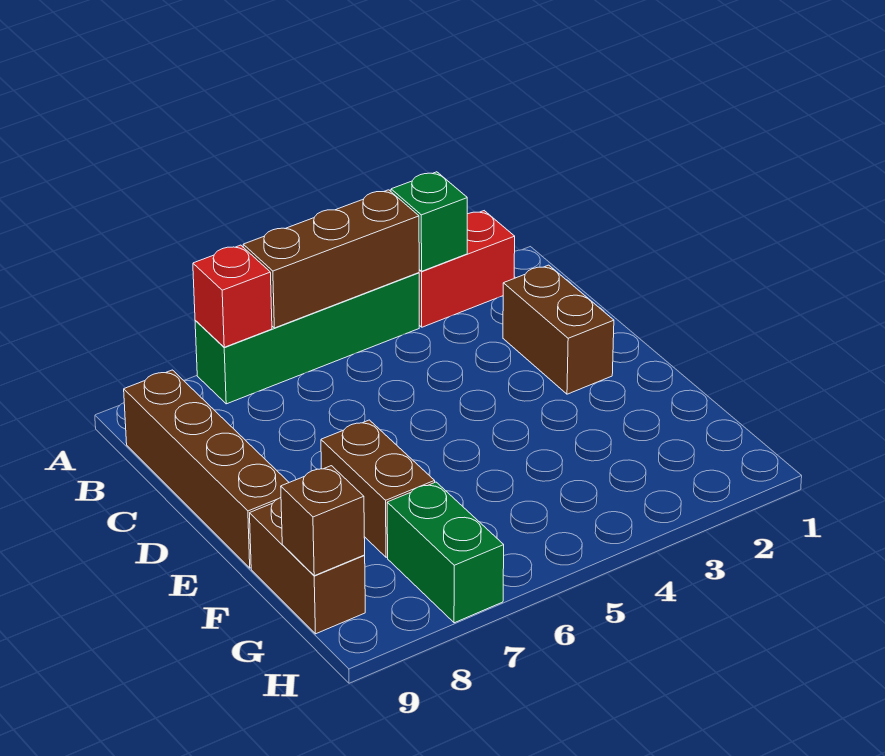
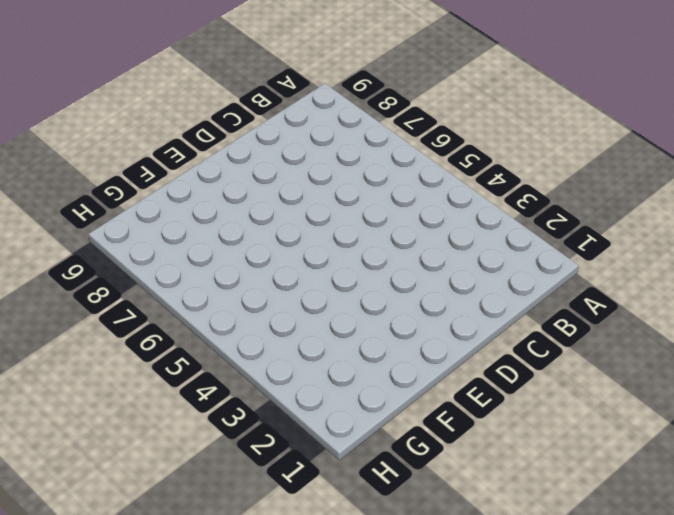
none -> red brick A2:A3 level 1
none -> green brick A4:A7 level 1

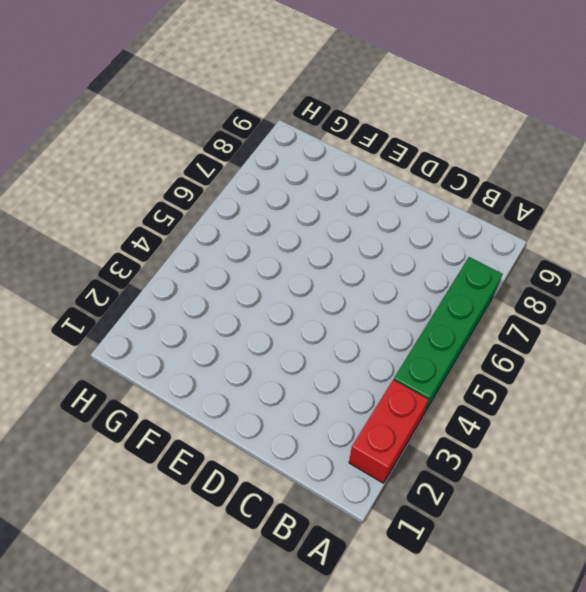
none -> brown brick B9:E9 level 1
none -> brown brick C2:D2 level 1

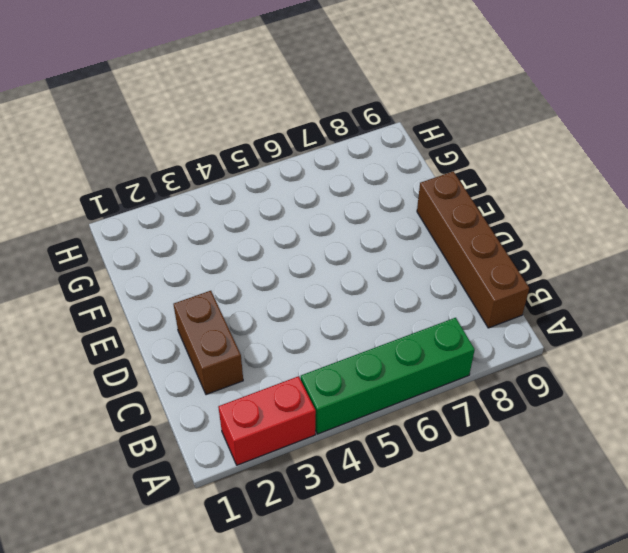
none -> brown brick E7:F7 level 1
none -> brown brick F9:G9 level 1

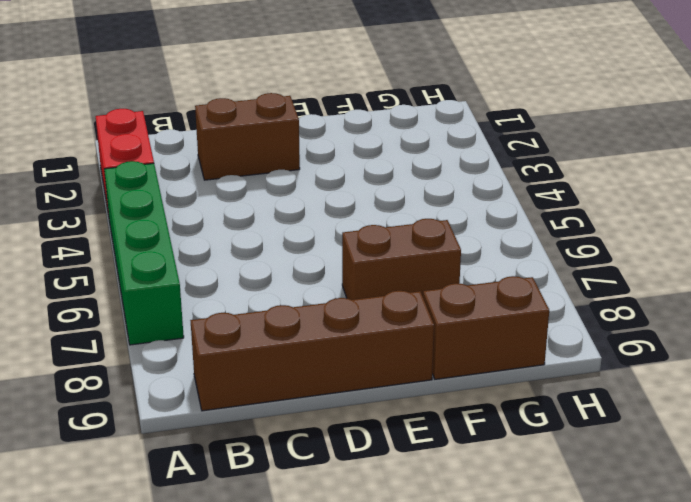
none -> green brick G7:H7 level 1
none -> green brick A3 level 2

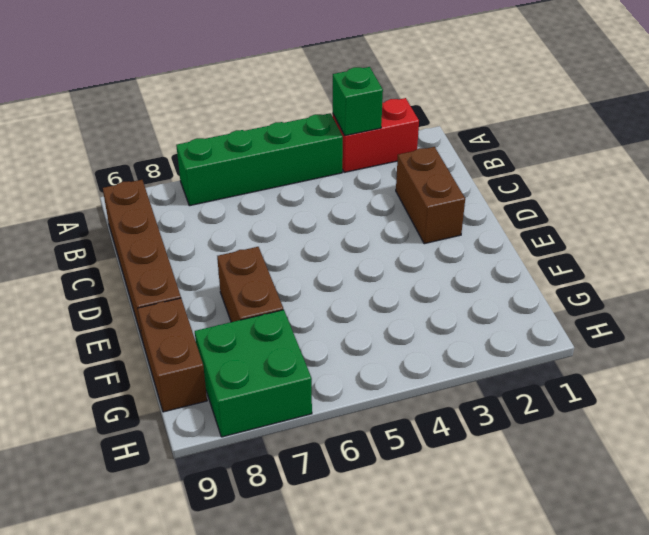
green brick G7:H8 level 1 -> green brick G7:H7 level 1
none -> brown brick A4:A6 level 2
none -> red brick A7 level 2

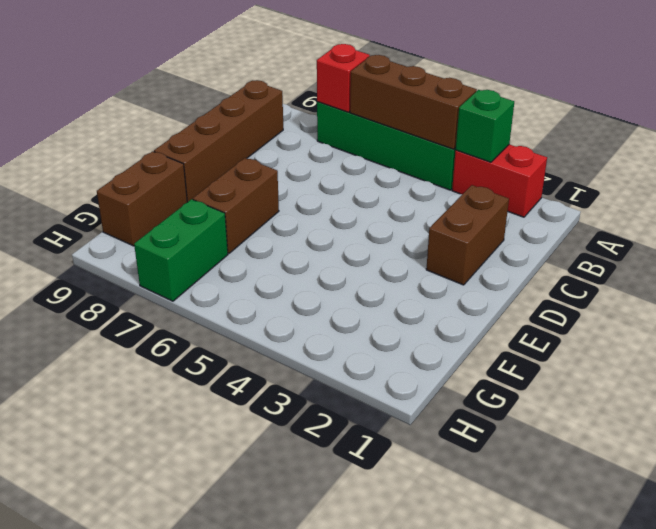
none -> brown brick G9 level 2

